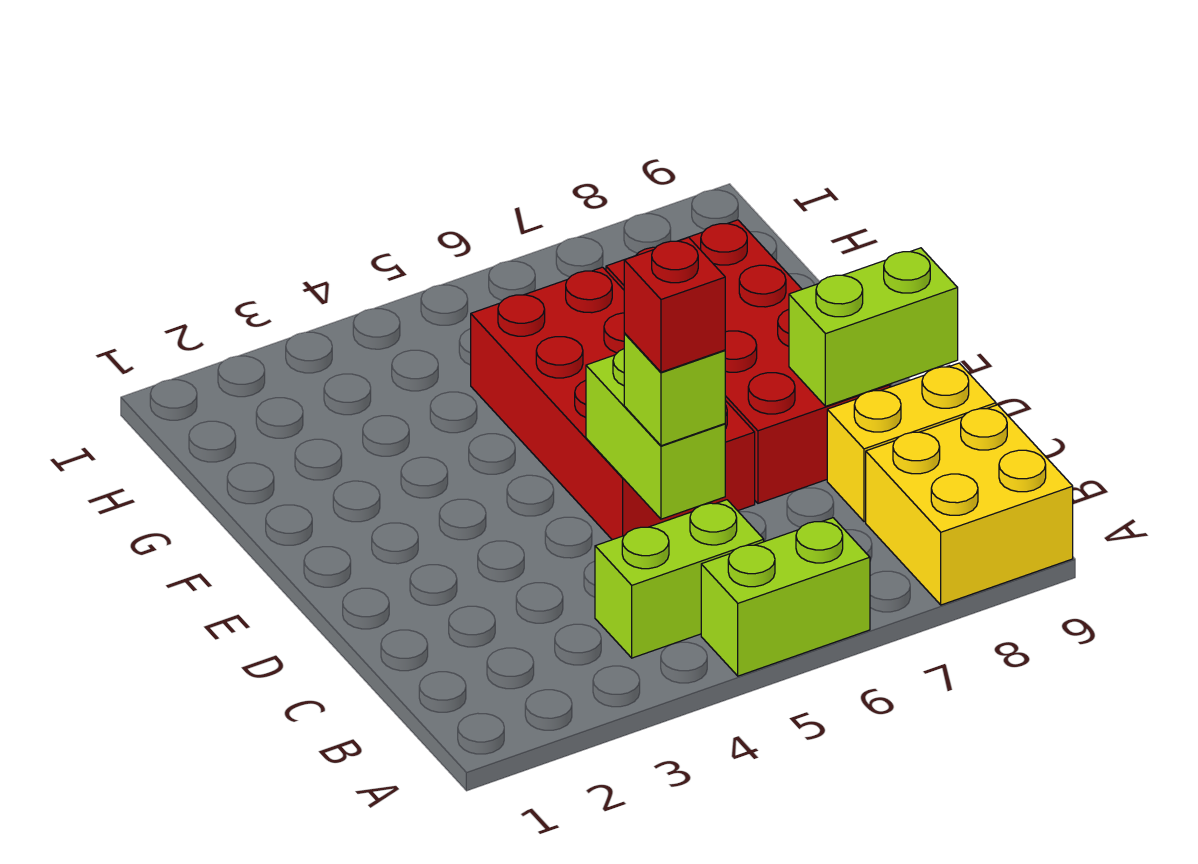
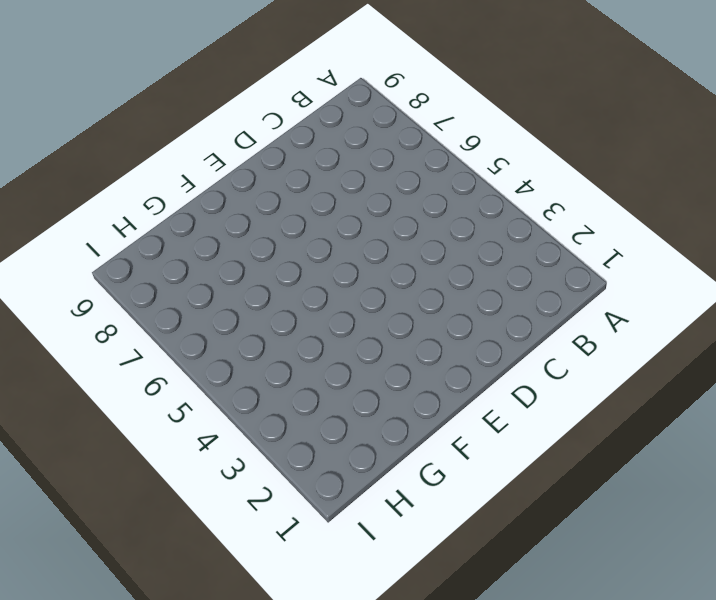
none -> lime brick A5:A6 level 1
none -> yellow brick A8:B9 level 1

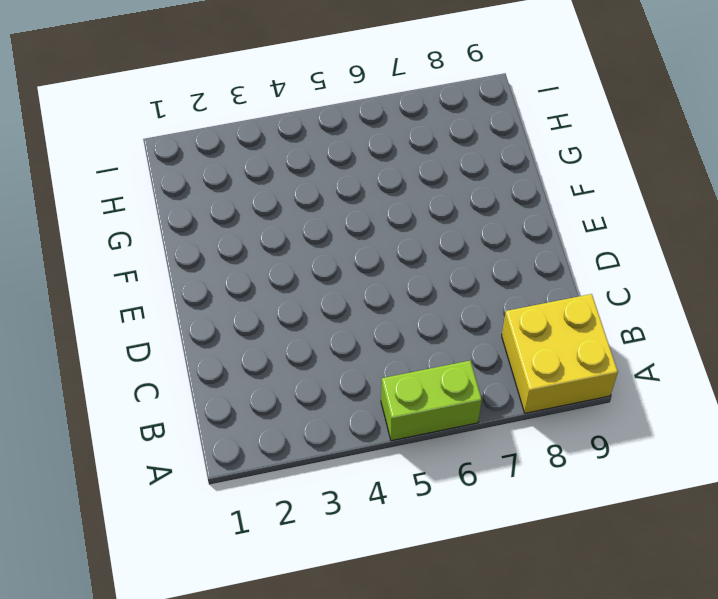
none -> lime brick B4:B5 level 1
none -> yellow brick C8:C9 level 1

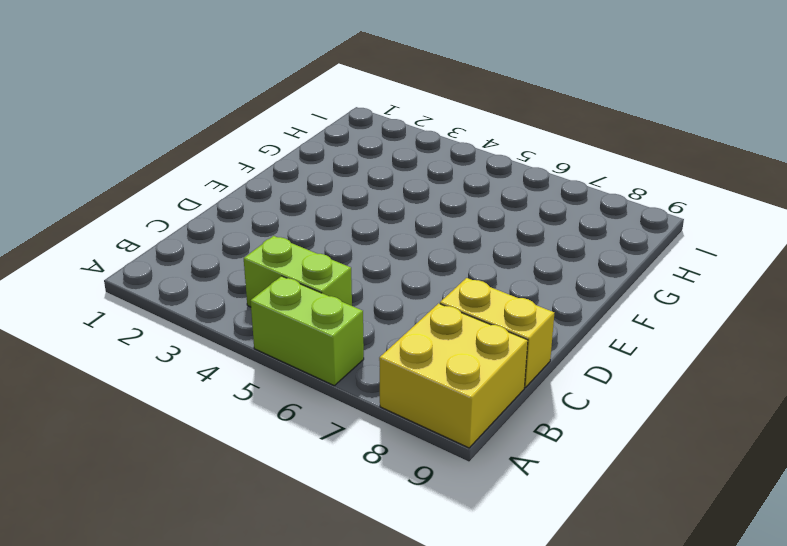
none -> red brick D5:G6 level 1
none -> red brick D7:G8 level 1

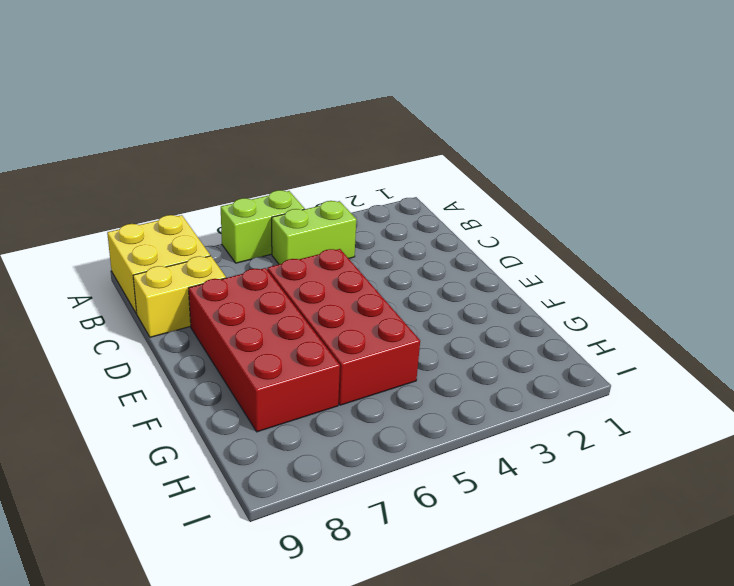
none -> lime brick C5:D5 level 2
none -> lime brick D8:D9 level 2

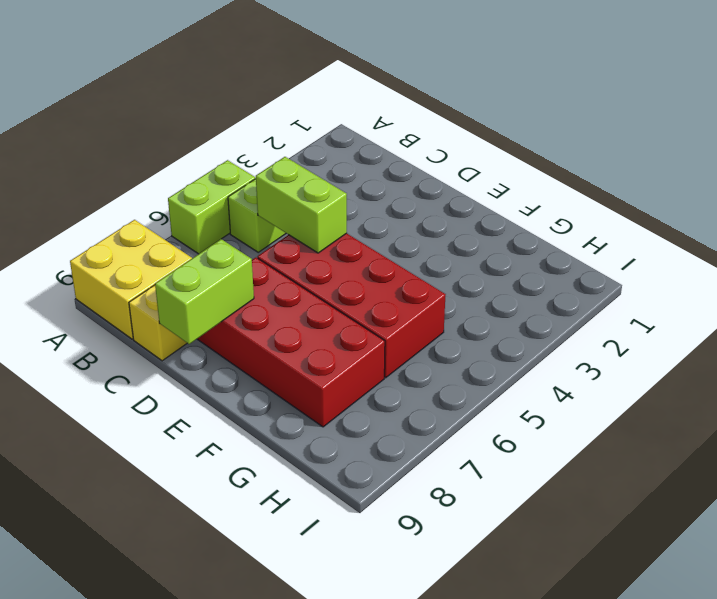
none -> lime brick C5 level 3
none -> red brick C5 level 4

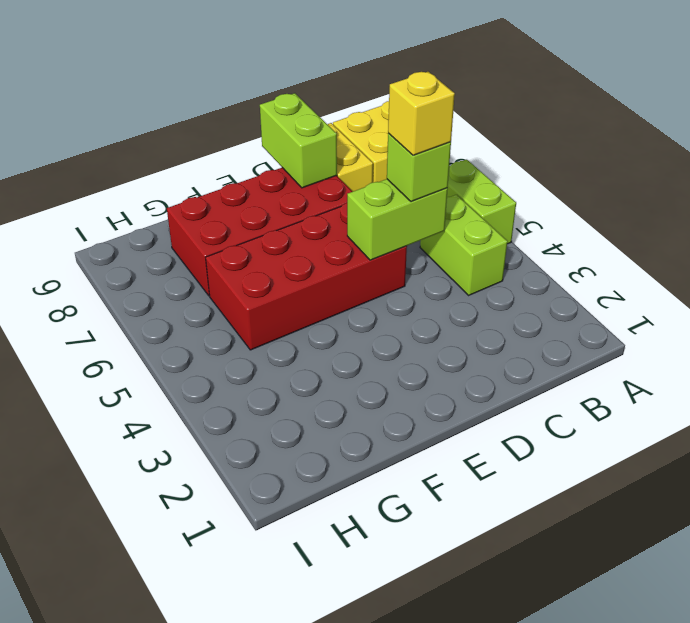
yellow brick C5 level 4 -> red brick C5 level 4

